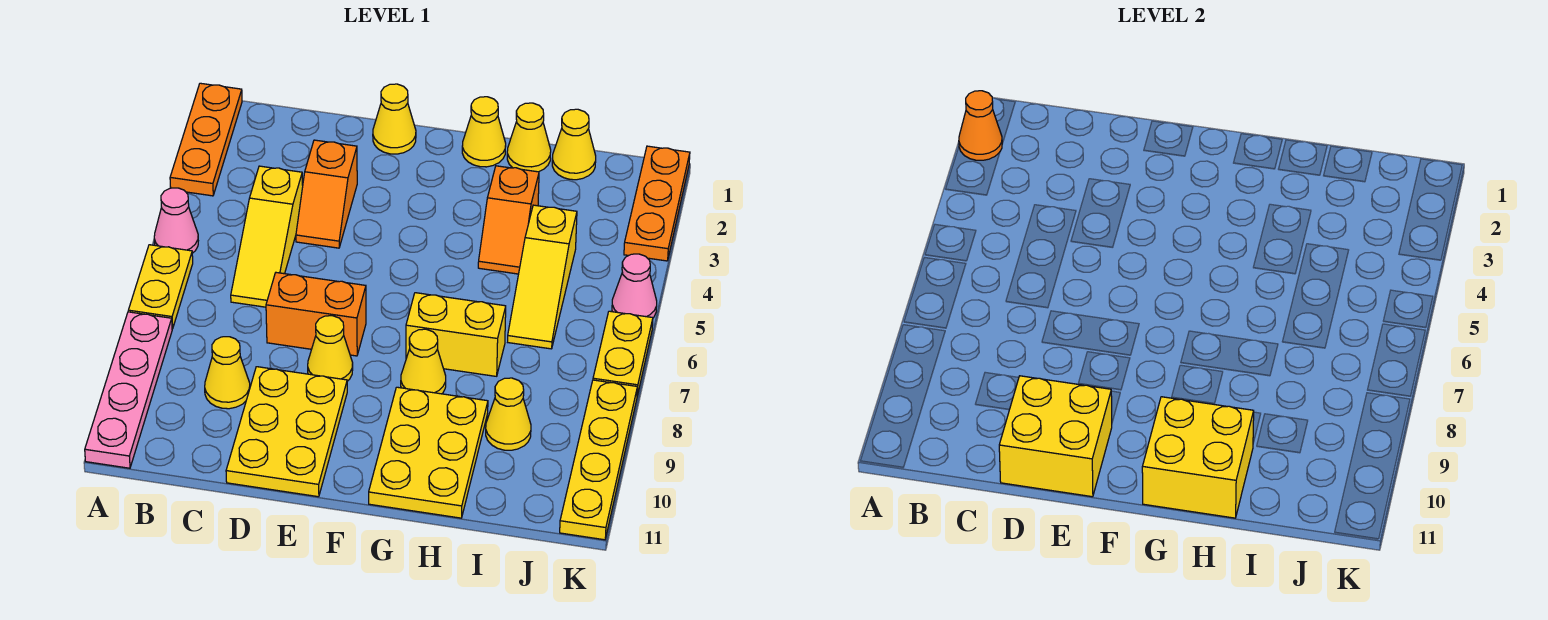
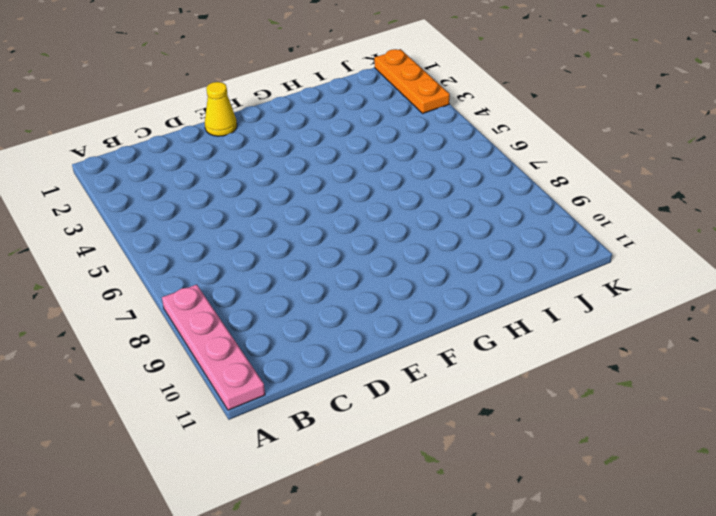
none -> orange plate A1:A3 level 1
none -> pink cone A5 level 1
none -> yellow plate A6:A7 level 1

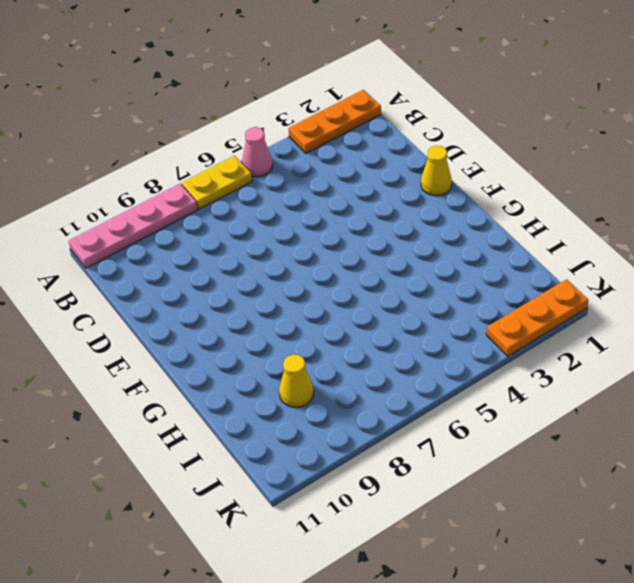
none -> yellow slope C4:C6 level 1 top 4
none -> yellow cone C9 level 1
none -> orange slope D3:D4 level 1 top 3

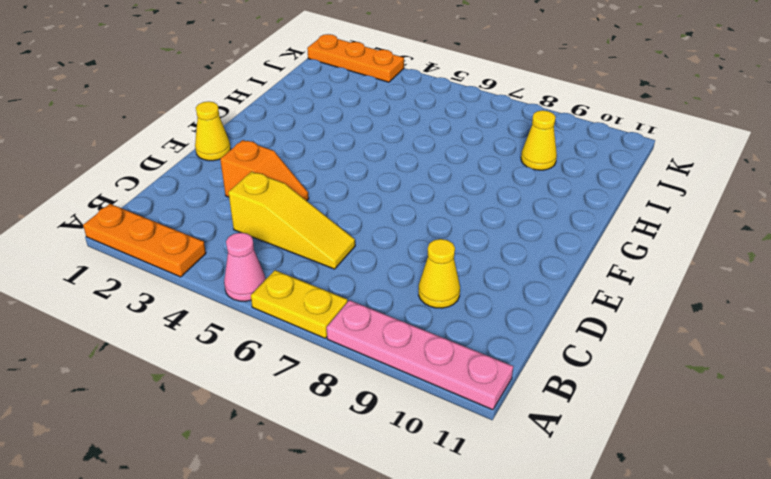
none -> orange brick D7:E7 level 1
none -> yellow plate D9:E11 level 1
none -> yellow cone E8 level 1

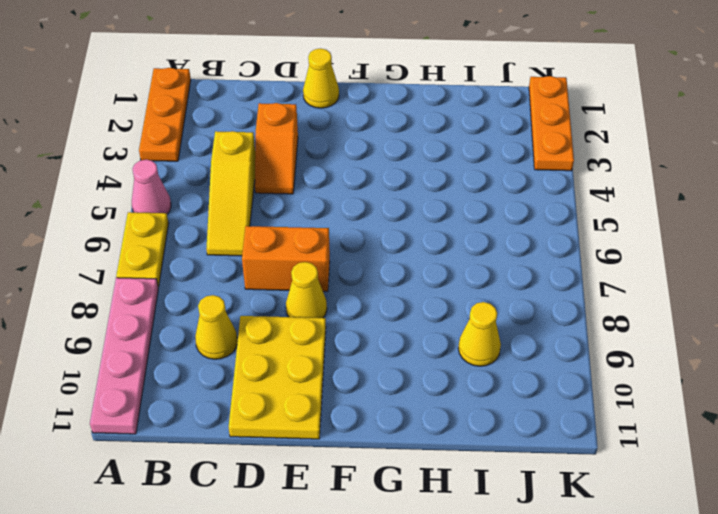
none -> yellow cone G1 level 1
none -> yellow brick G7:H7 level 1
none -> yellow cone G8 level 1

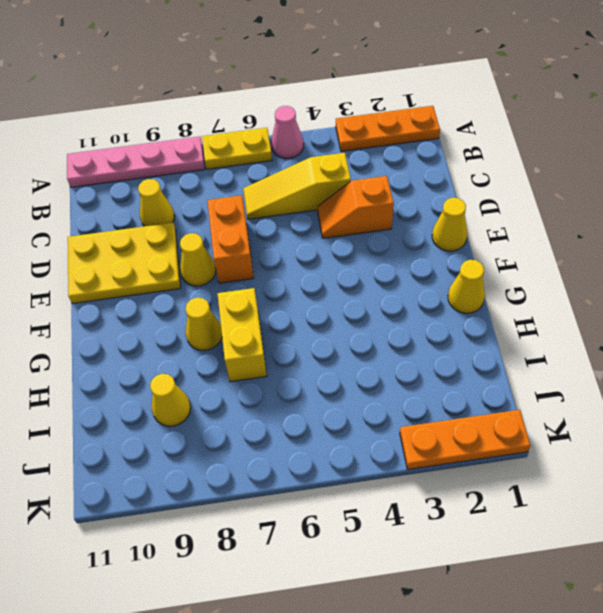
none -> yellow plate G9:H11 level 1
none -> yellow cone H1 level 1
none -> orange slope H3:H4 level 1 top 3

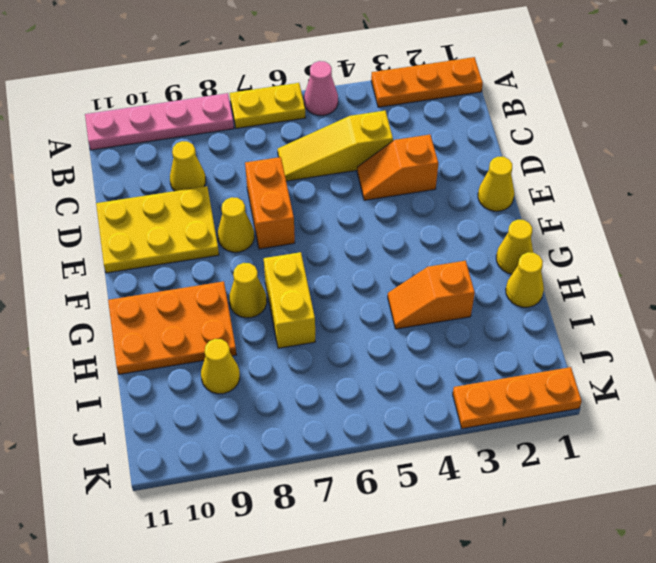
orange plate G9:H11 level 1 -> yellow plate G9:H11 level 1
none -> yellow cone I1 level 1
none -> yellow slope I4:I6 level 1 top 4
none -> pink cone K5 level 1

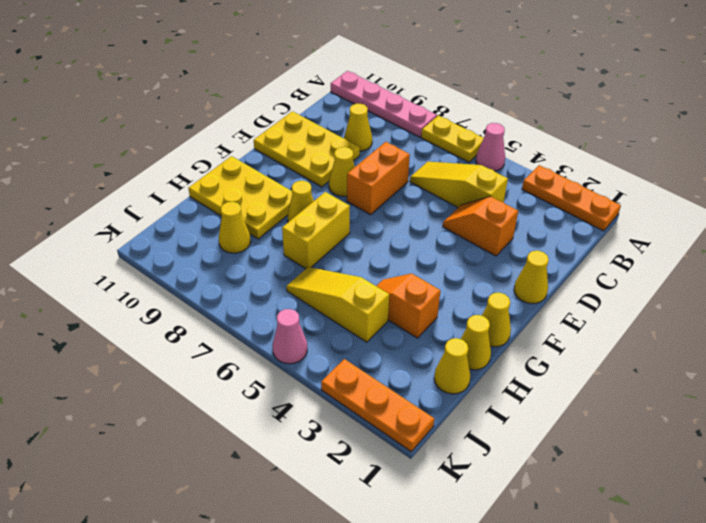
none -> yellow plate K6:K7 level 1
none -> yellow plate K8:K11 level 1
none -> orange cone A2 level 2

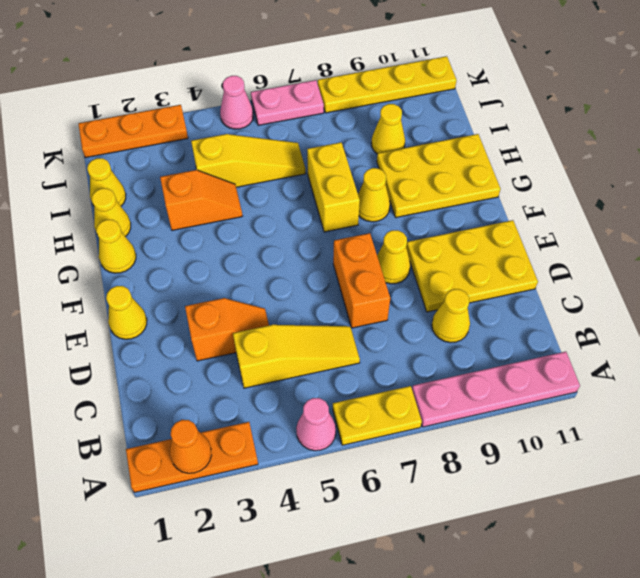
pink plate K6:K7 level 1 -> yellow plate K6:K7 level 1
none -> yellow brick D10:E11 level 2
none -> yellow brick G10:H11 level 2

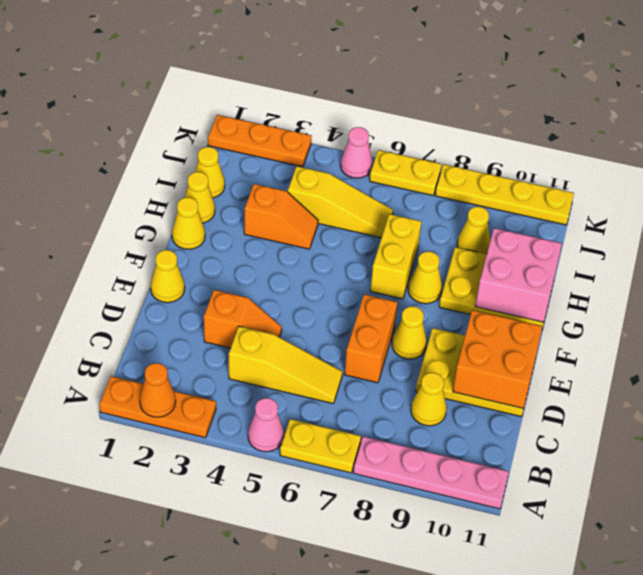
orange brick D10:E11 level 2 -> yellow brick D10:E11 level 2
pink brick G10:H11 level 2 -> yellow brick G10:H11 level 2

